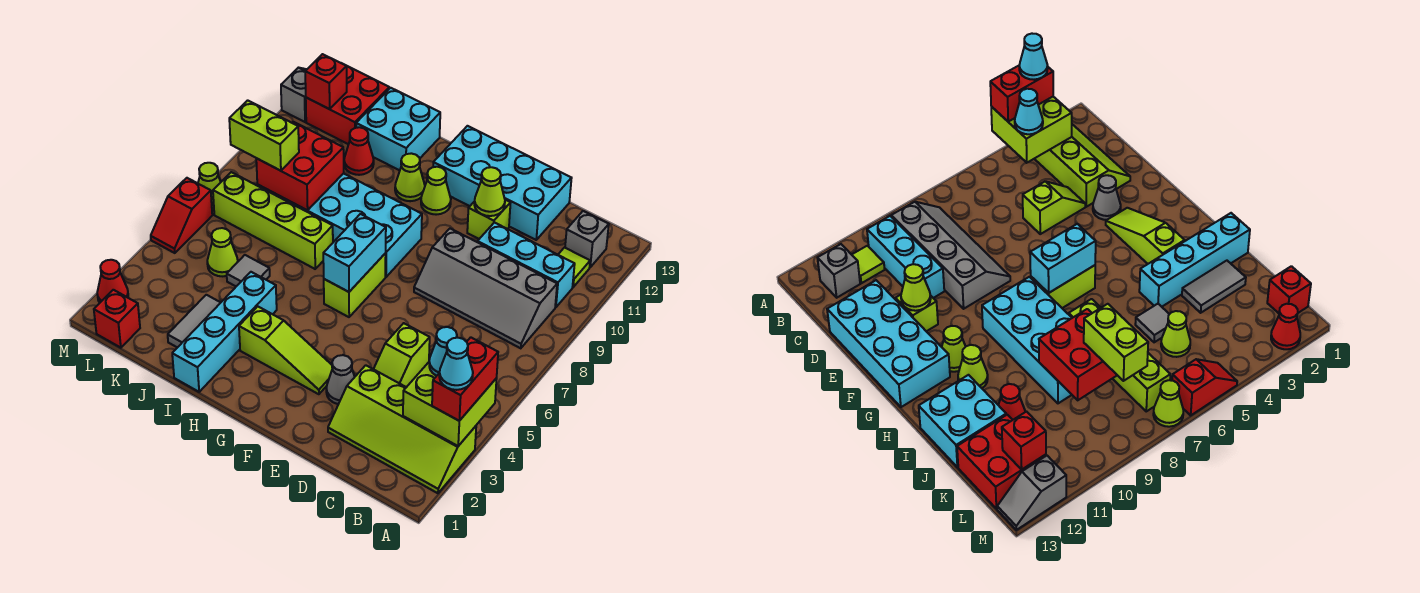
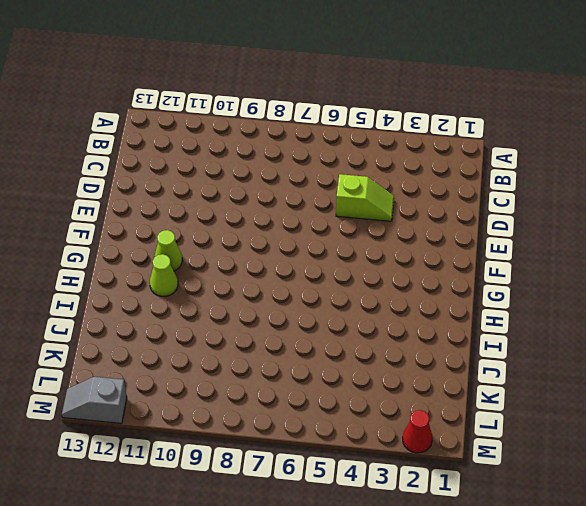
none -> lime slope A2:D3 level 1 top 3
none -> grey slope B8:E9 level 1 top 9
none -> cyan brick B10:D10 level 1
none -> lime tile B11 level 1

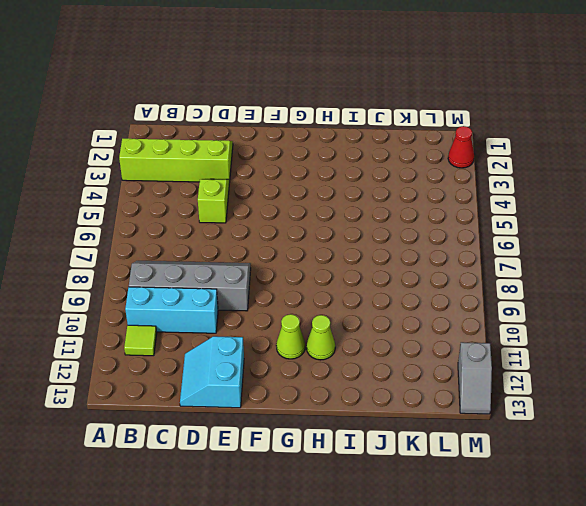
cyan slope D12:E13 level 1 top E -> cyan brick D12:G13 level 1
none -> grey brick B12 level 1
none -> grey cone E3 level 1
none -> lime brick E11 level 1
none -> lime slope F3:H3 level 1 top H

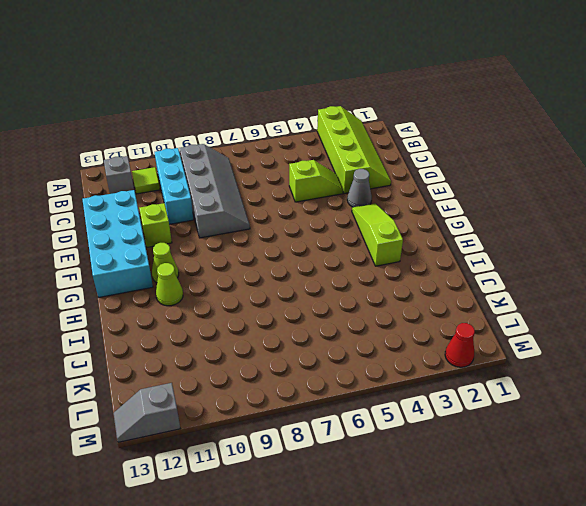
none -> lime brick G6:G7 level 1
none -> cyan brick G8:J9 level 1
none -> cyan brick I1:I4 level 1
none -> lime brick I7:L7 level 1

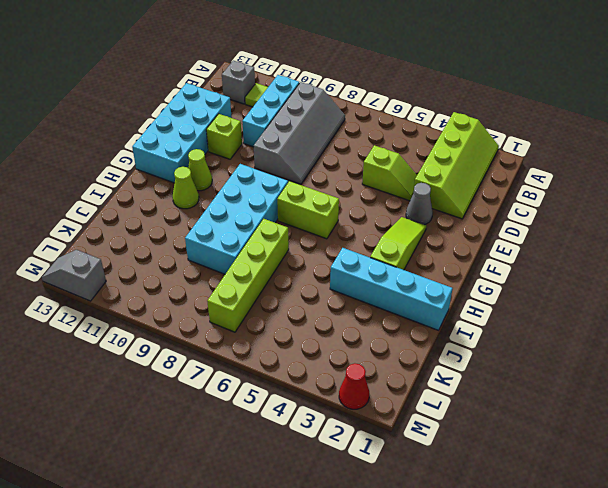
none -> cyan brick I12:J13 level 1
none -> grey tile J2:J3 level 1
none -> grey tile J5 level 1
none -> red cone J11 level 1

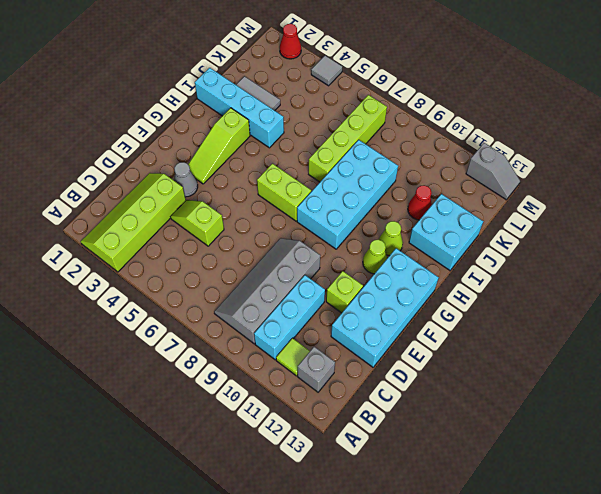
grey tile M4 level 1 -> grey tile J5 level 1
none -> lime cone K5 level 1
none -> red brick K12:L13 level 1
none -> red brick L1 level 1
none -> red slope M5:M6 level 1 top 6

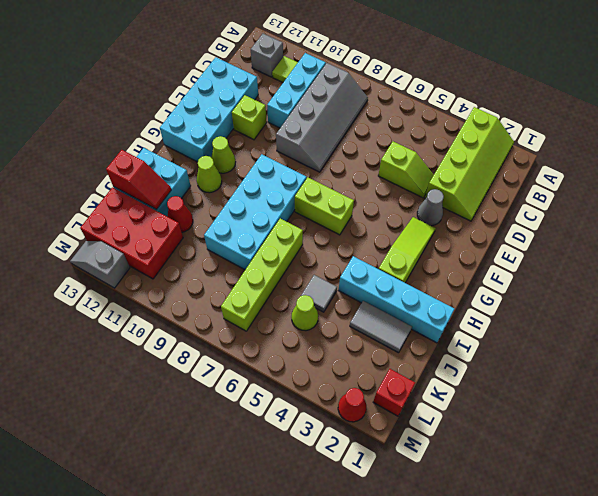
red slope J12:J13 level 2 top 13 -> red slope M5:M6 level 1 top 6
red brick K11:L13 level 1 -> red brick K12:L13 level 1
none -> lime cone M7 level 1
none -> lime brick A3:B4 level 2
none -> lime cone E11 level 2
none -> cyan brick G6:G7 level 2

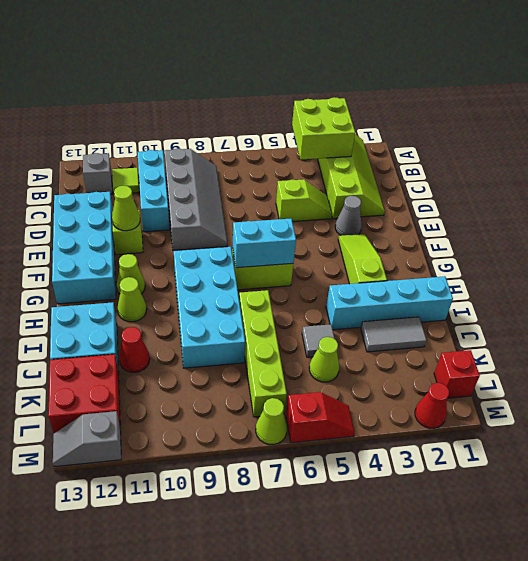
none -> red brick J8:K9 level 2
none -> red brick L12 level 2
none -> red brick A3:A4 level 3
none -> cyan cone B4 level 3

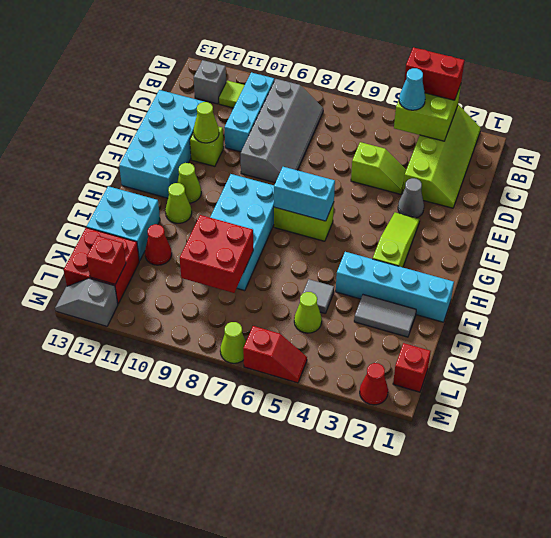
none -> lime brick I7:L7 level 1
none -> lime brick K8:L8 level 3
none -> cyan cone A3 level 4

